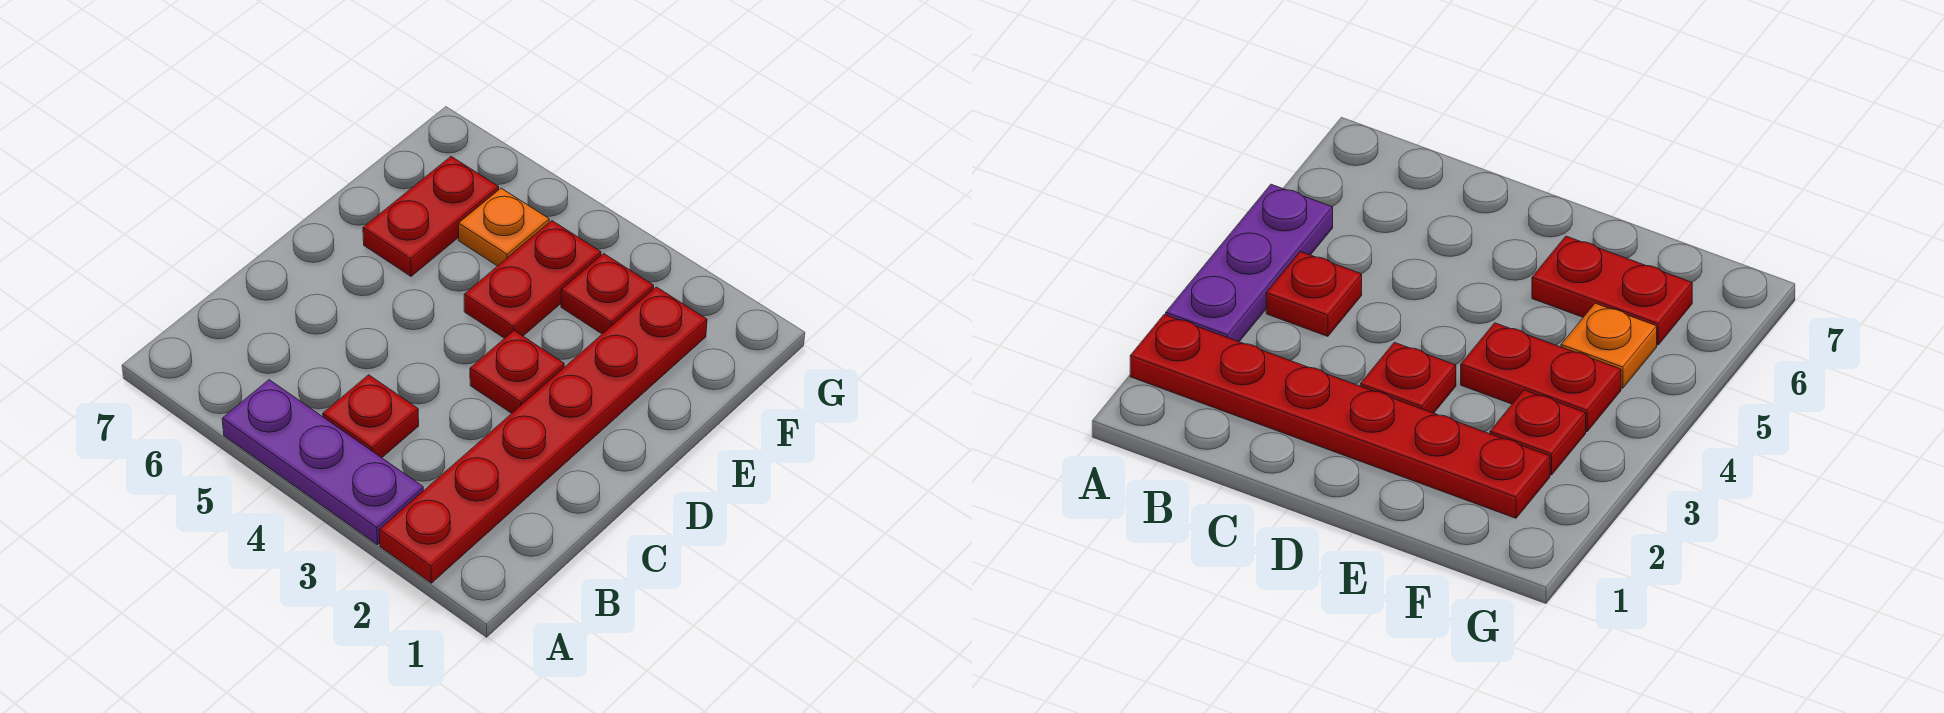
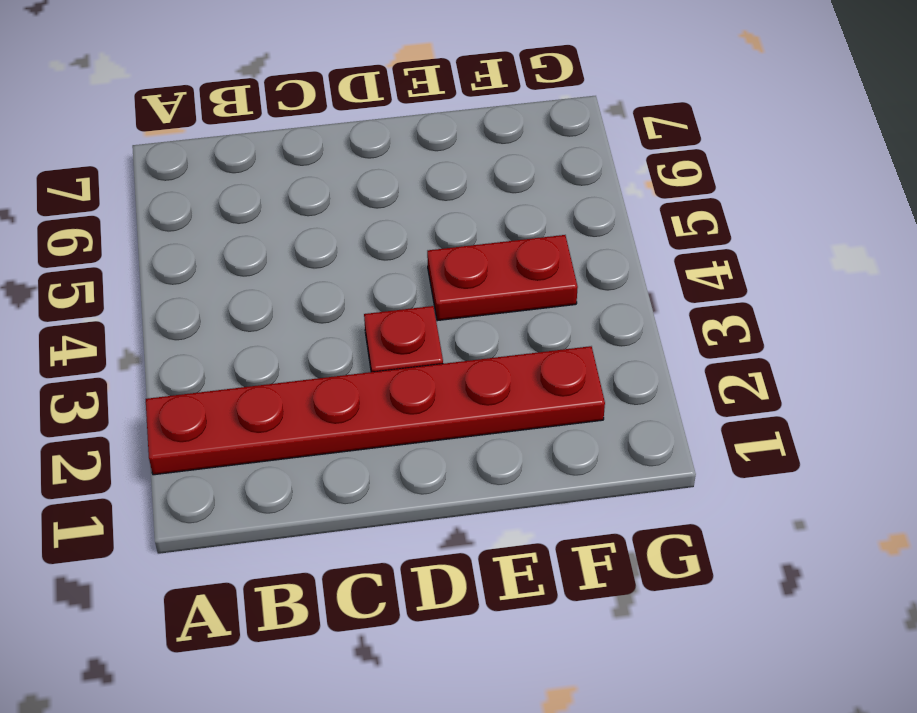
none -> purple plate A3:A5 level 1
none -> red plate B4 level 1

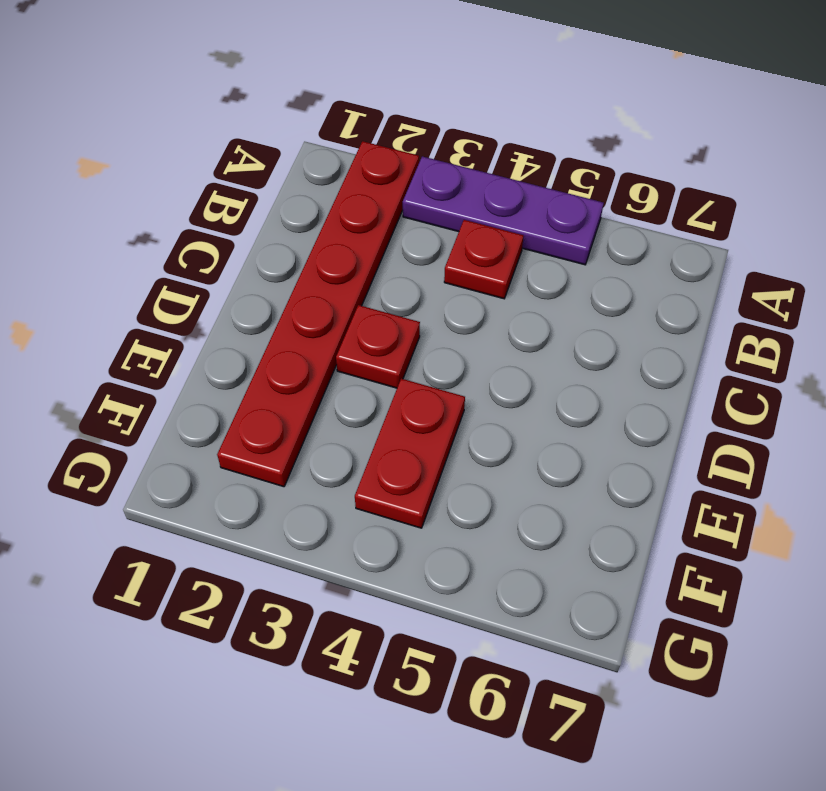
none -> red plate E6:F6 level 1
none -> red plate F3 level 1

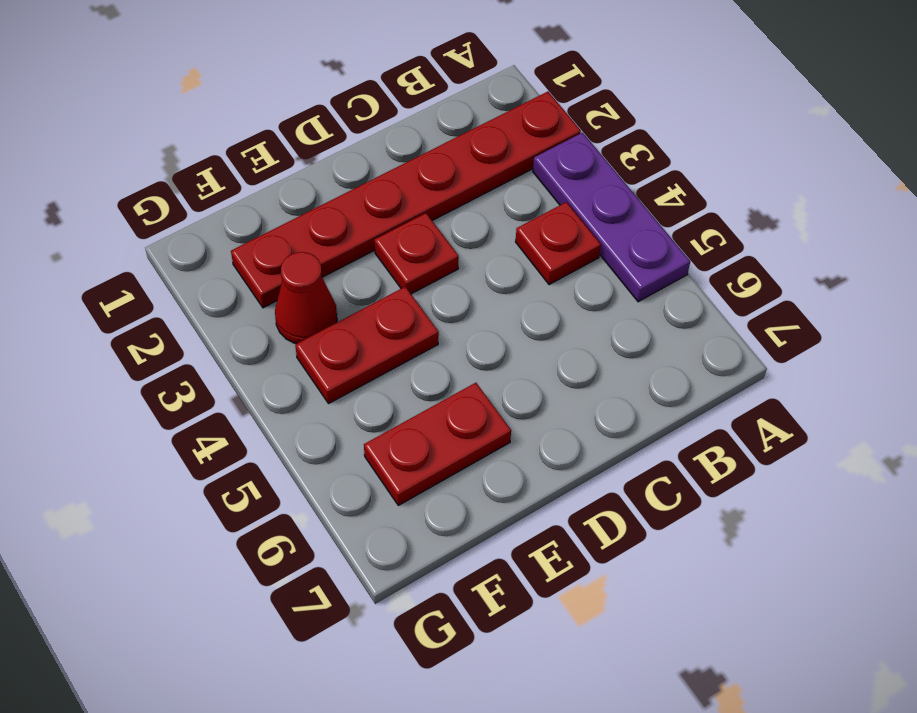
red cone F3 level 1 -> red plate F3 level 1
none -> orange plate F5 level 1

